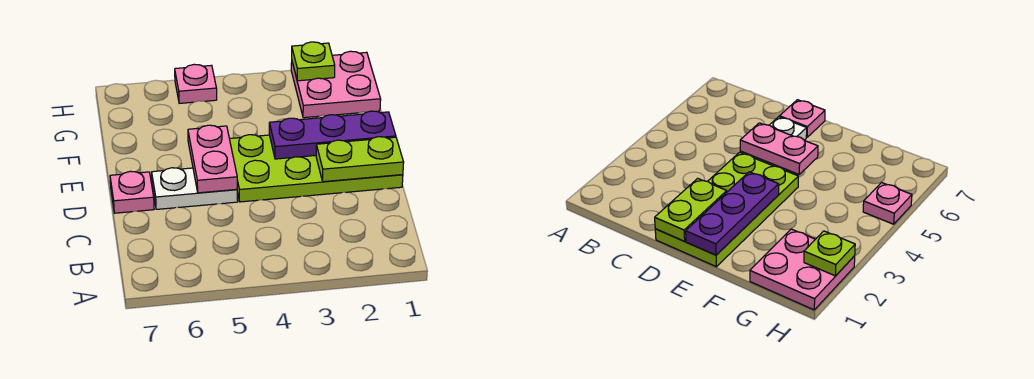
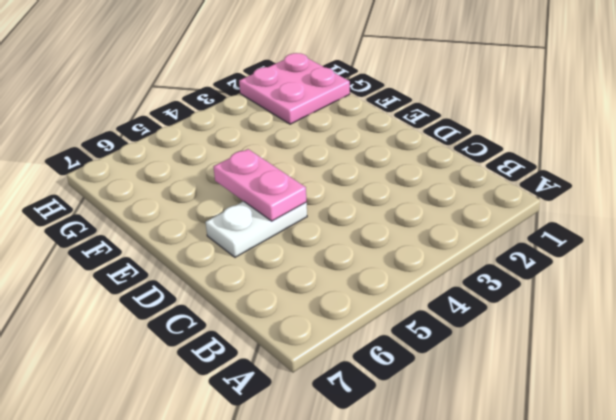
none -> lime plate D1:E4 level 1
none -> pink plate D7 level 1

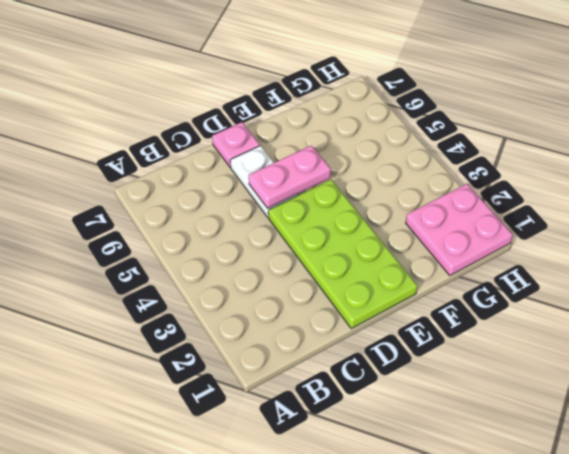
none -> pink plate H5 level 1
none -> lime plate D1:D2 level 2

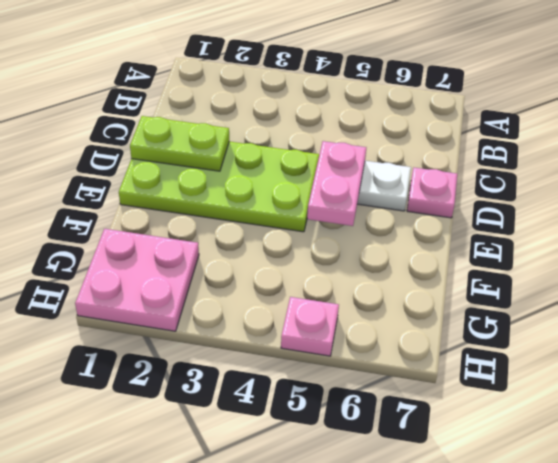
none -> purple plate E1:E3 level 2
none -> lime plate H2 level 2

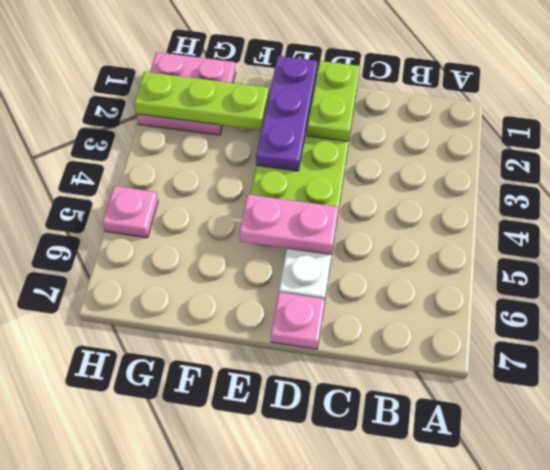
lime plate F2:H2 level 2 -> lime plate H2 level 2

